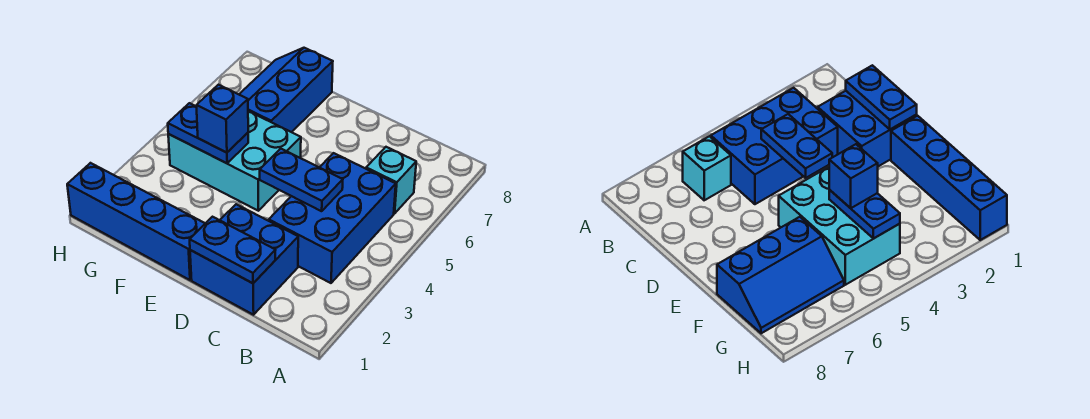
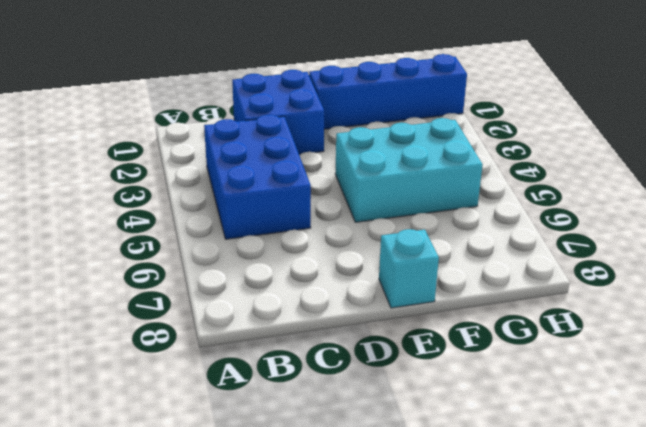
cyan brick E8 level 1 -> cyan brick B6 level 1
none -> blue slope F6:G8 level 1 top F
none -> blue plate C1:D1 level 2

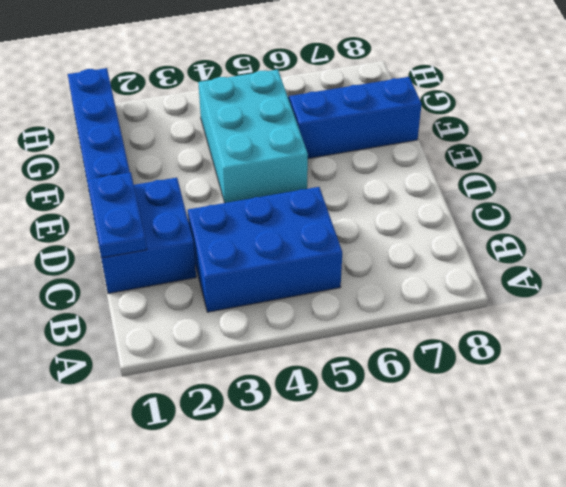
none -> cyan brick B6 level 1
none -> blue plate C4:D4 level 2

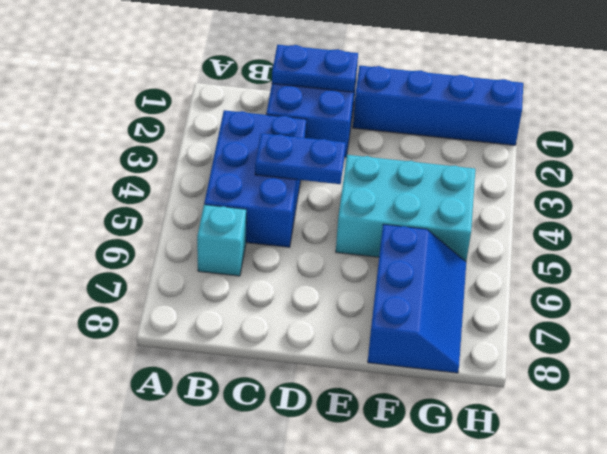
none -> blue plate F4:G4 level 2
none -> blue brick F4 level 3

